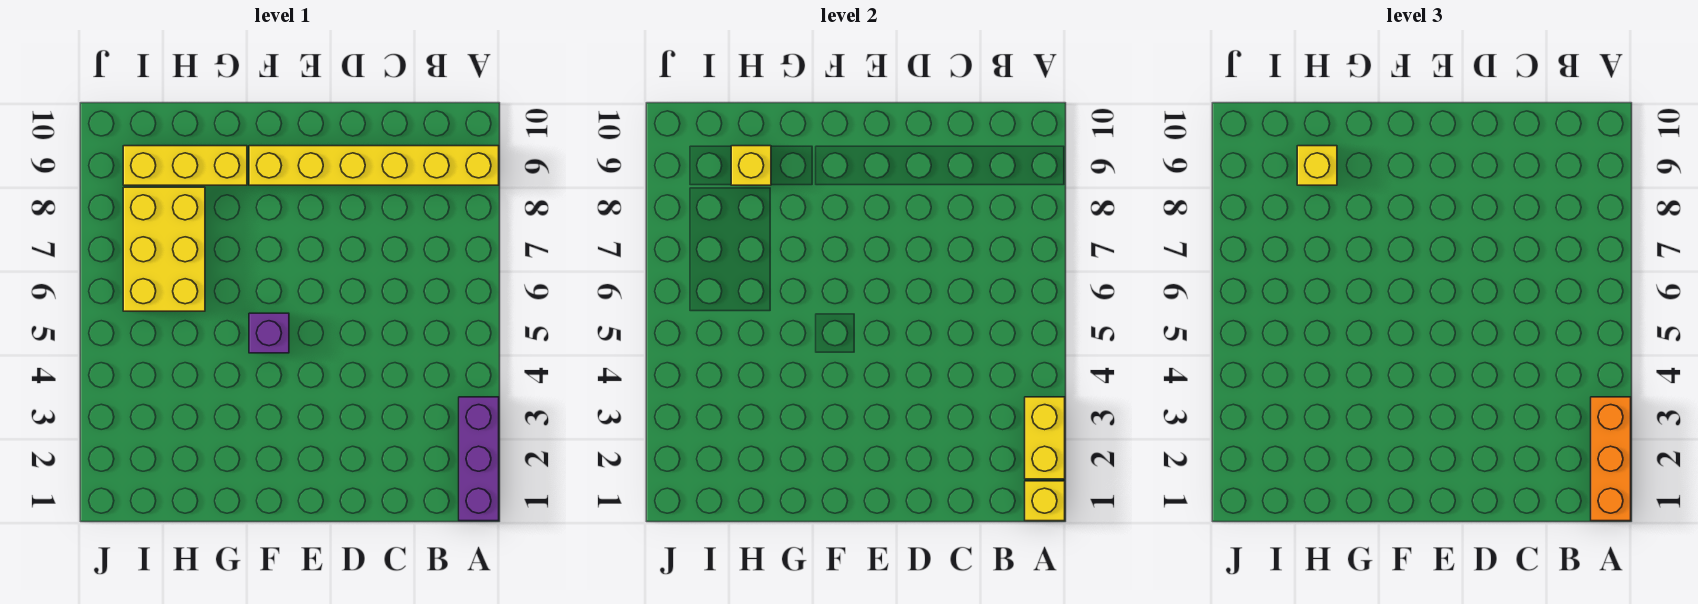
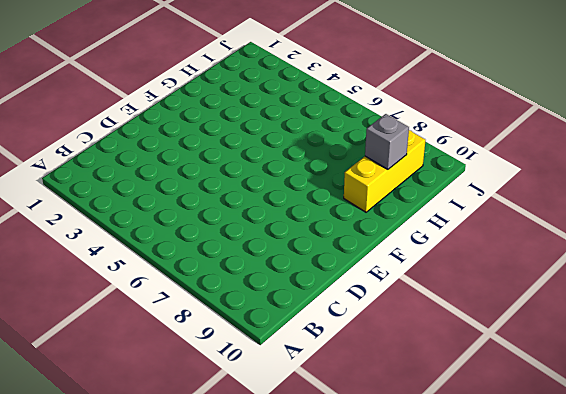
grey brick H9 level 2 -> yellow brick H9 level 2
none -> purple brick A1:A3 level 1
none -> yellow brick A9:F9 level 1

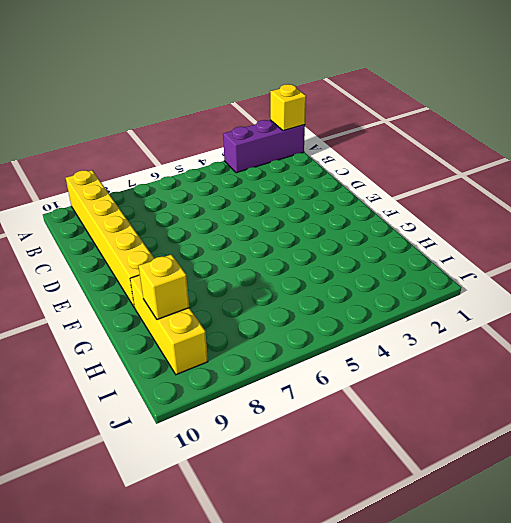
none -> purple brick F5 level 1
none -> yellow brick H6:I8 level 1

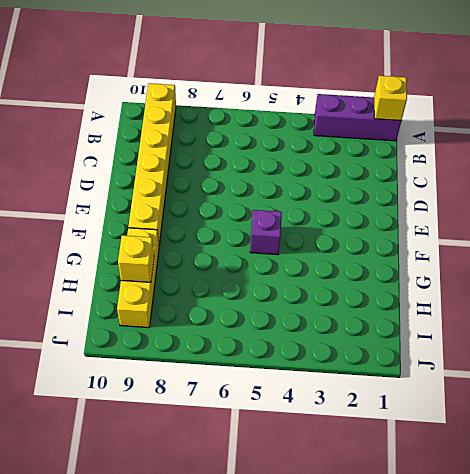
none -> yellow brick H6:I8 level 1
none -> yellow brick A2:A3 level 2

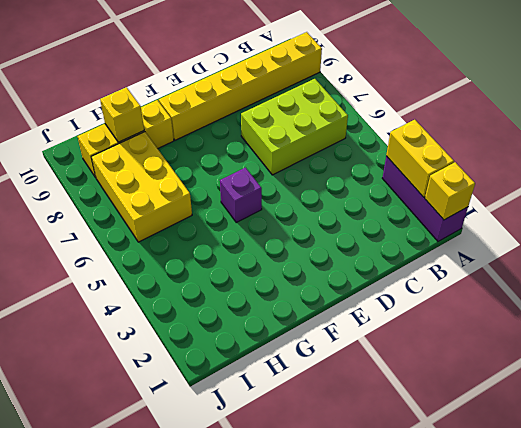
lime brick B6:D7 level 1 -> none
none -> orange brick A1:A3 level 3
none -> yellow brick H9 level 3

